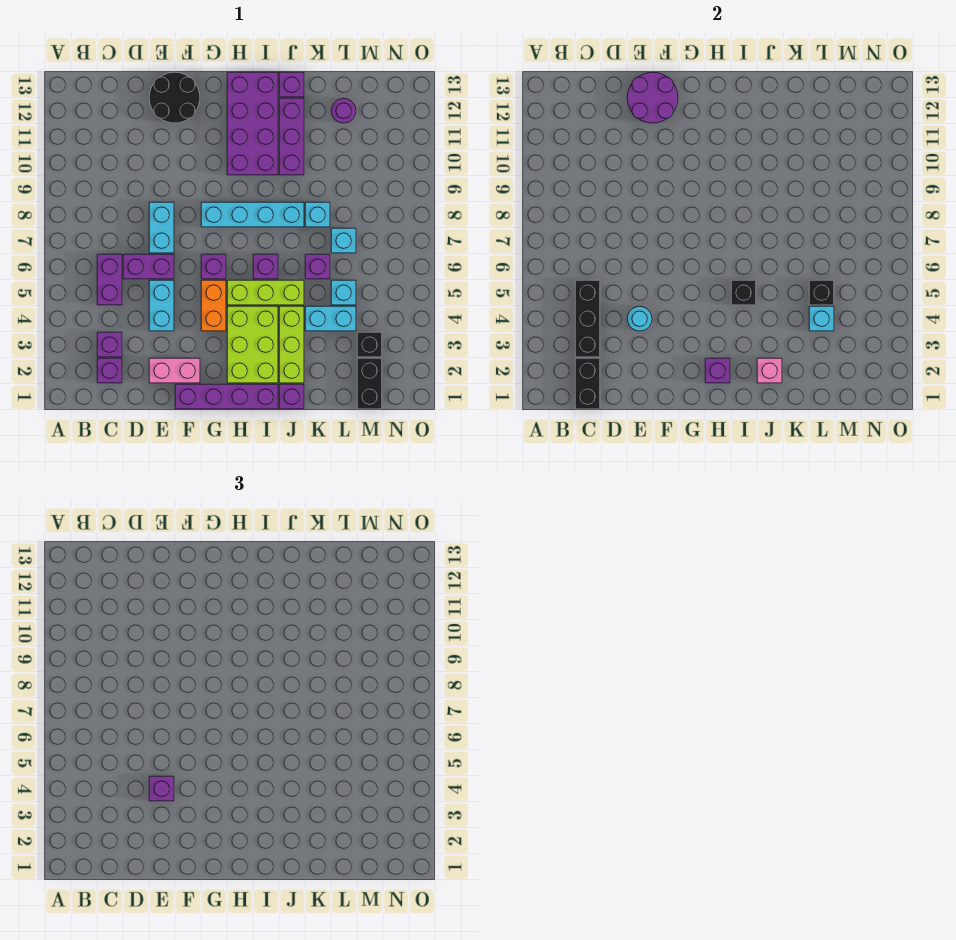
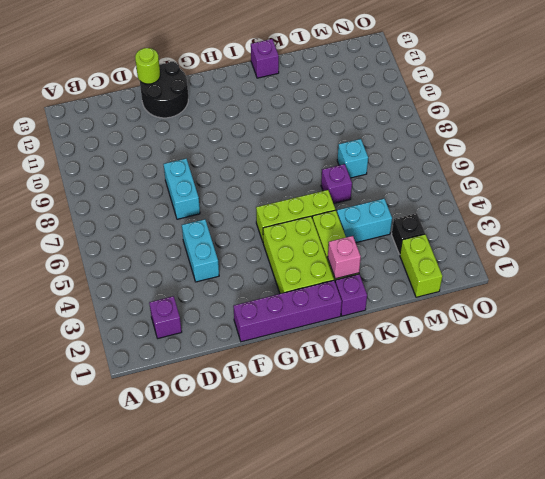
lime round brick E13 level 2 -> purple round brick E12:F13 level 2
lime brick M1:M2 level 1 -> black brick M1:M2 level 1
none -> purple brick C3 level 1
none -> purple brick C5:C6 level 1
none -> purple brick D6:E6 level 1
none -> pink brick E2:F2 level 1

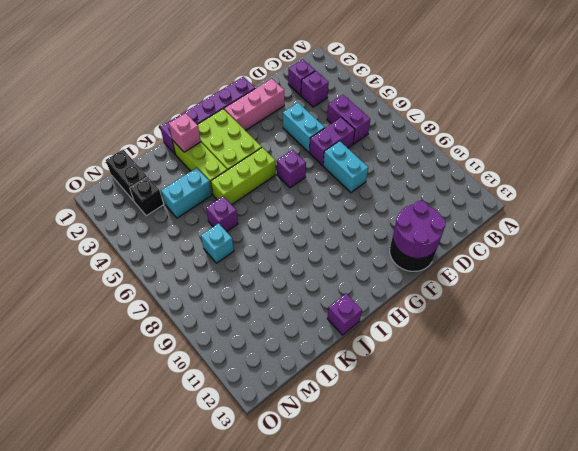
pink brick E2:G2 level 1 -> pink brick E2:F2 level 1
none -> orange brick G4:G5 level 1
none -> cyan brick G8:J8 level 1
none -> purple brick H10:I13 level 1
none -> purple brick I6 level 1

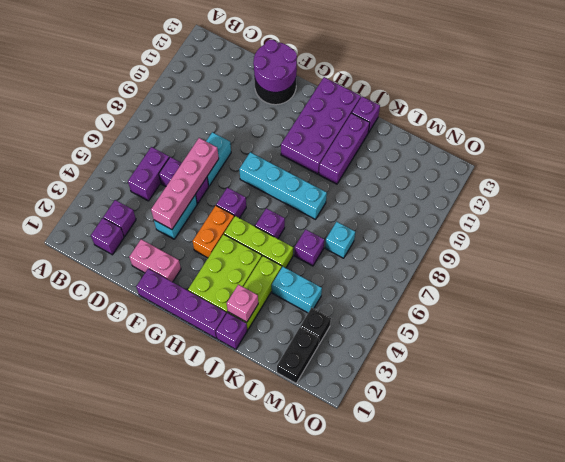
pink brick E4:E7 level 2 -> cyan round brick E4 level 2
none -> cyan brick K8 level 1
none -> cyan brick L5 level 1
none -> purple round brick L12 level 1
none -> black brick C1:C2 level 2

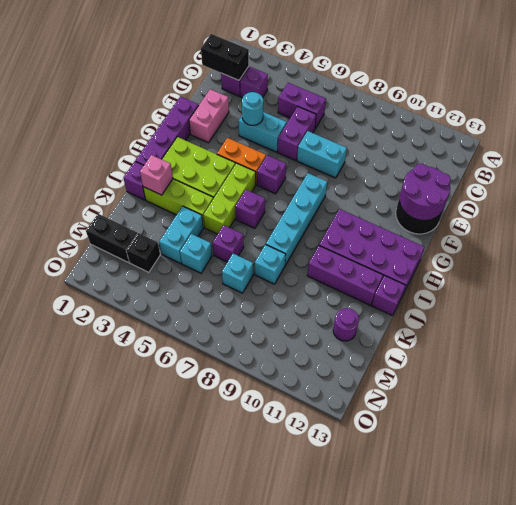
none -> black brick C3:C5 level 2
none -> purple brick H2 level 2
none -> black brick I5 level 2
none -> cyan brick L4 level 2

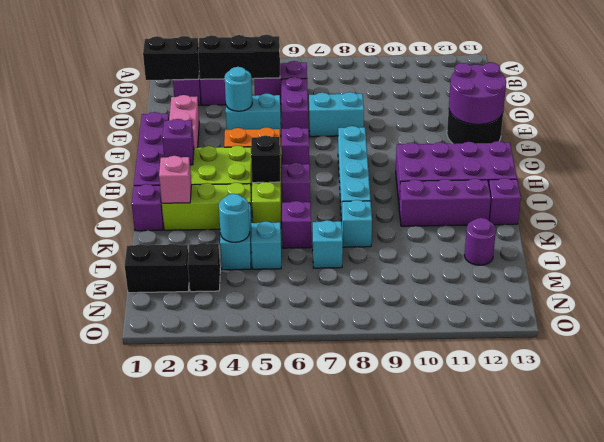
cyan round brick L4 level 2 -> cyan brick L4 level 2
none -> black brick L5 level 2
none -> purple brick E4 level 3

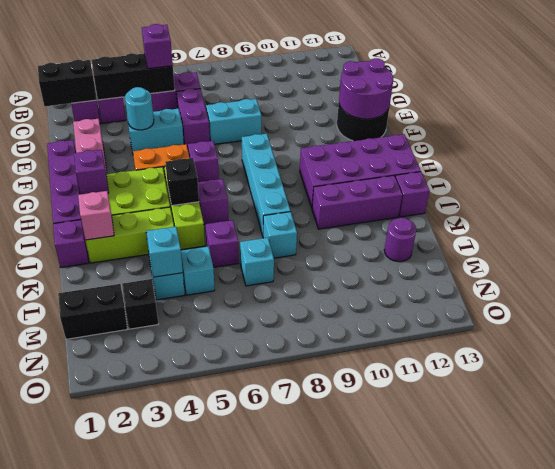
purple brick C5 level 3 -> purple brick E4 level 3
none -> black brick L5 level 2

